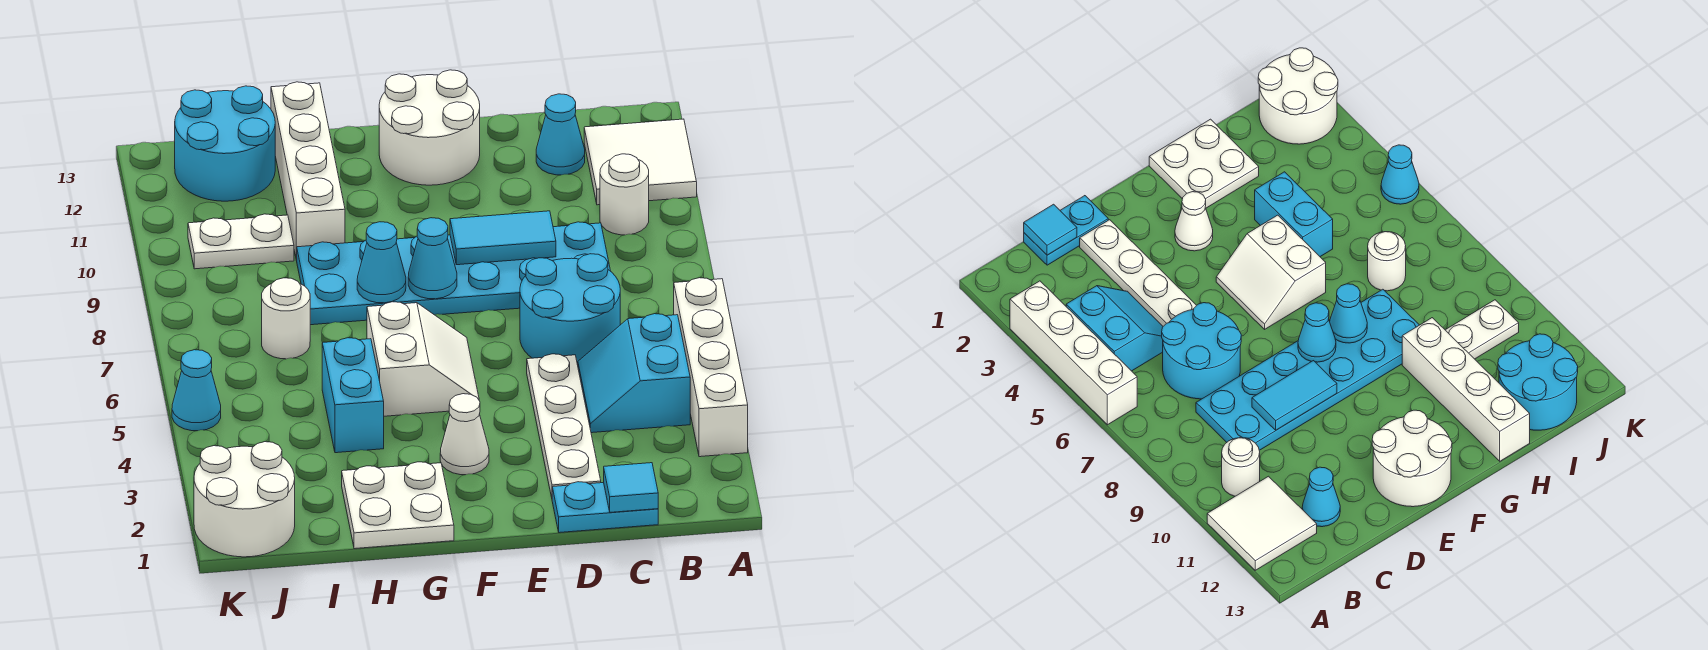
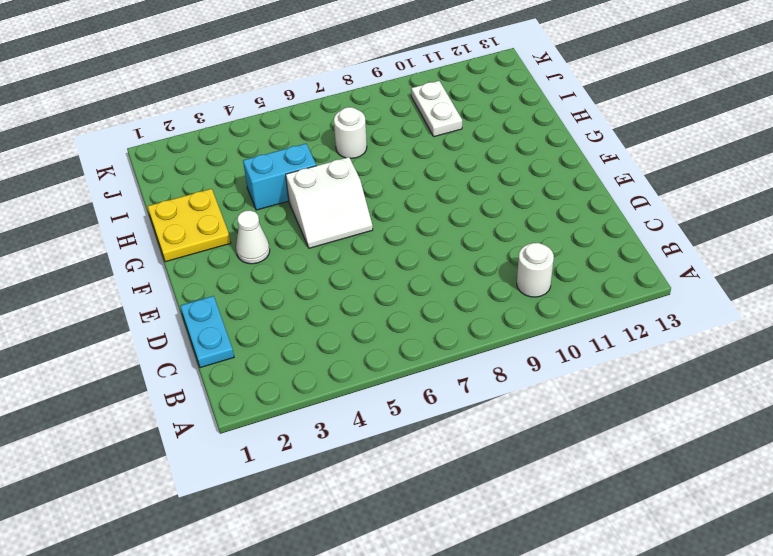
yellow plate G1:H2 level 1 -> white plate G1:H2 level 1
none -> white brick A3:A6 level 1
none -> white tile A11:B12 level 1
none -> cyan slope B4:C5 level 1 top B

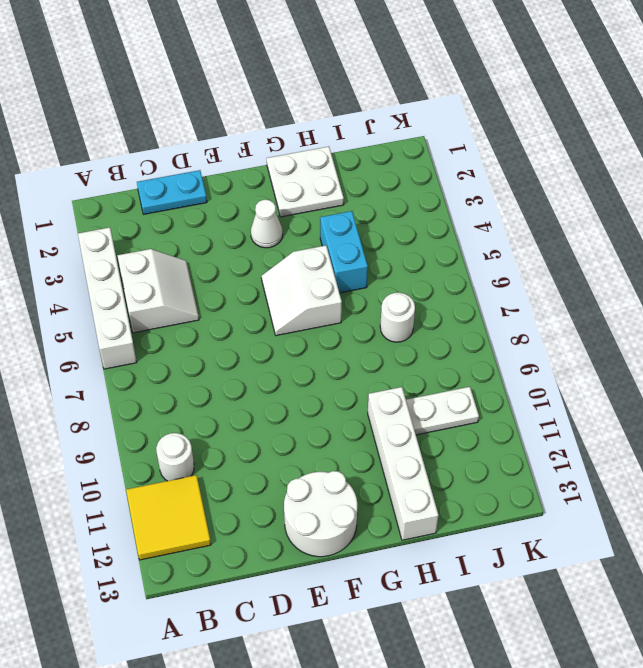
yellow tile A11:B12 level 1 -> white tile A11:B12 level 1
white slope B4:C5 level 1 top B -> cyan slope B4:C5 level 1 top B
none -> cyan round brick C6:D7 level 1
none -> cyan plate C8:H9 level 1
none -> cyan cone C12 level 1

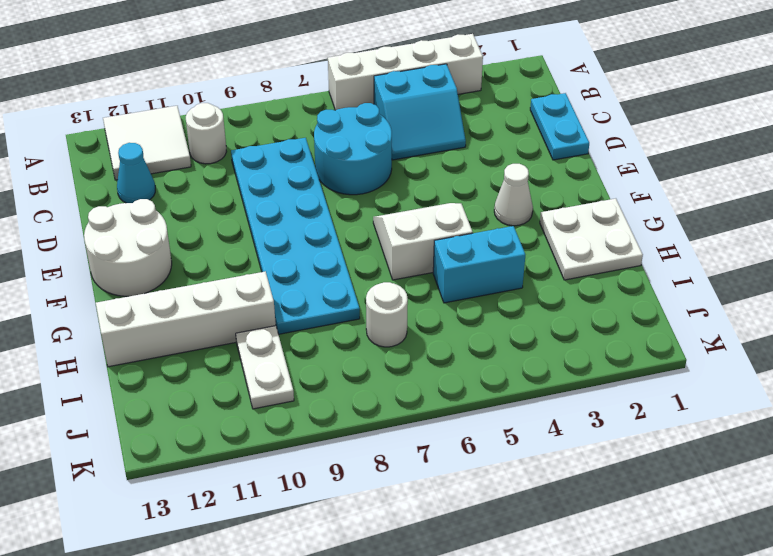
none -> white plate D2:D5 level 1
none -> cyan round brick I12:J13 level 1
none -> white round brick J1:K2 level 1

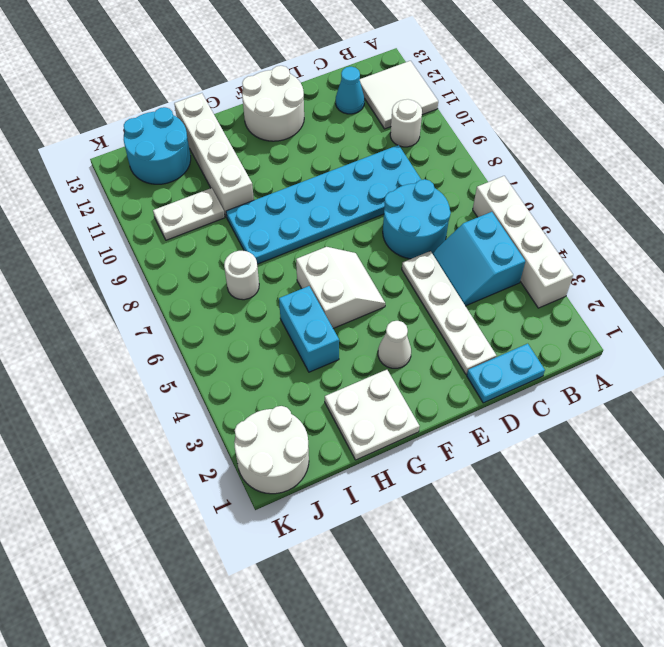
none -> cyan cone K5 level 1
none -> cyan tile C1 level 2
none -> cyan tile D9:E9 level 2

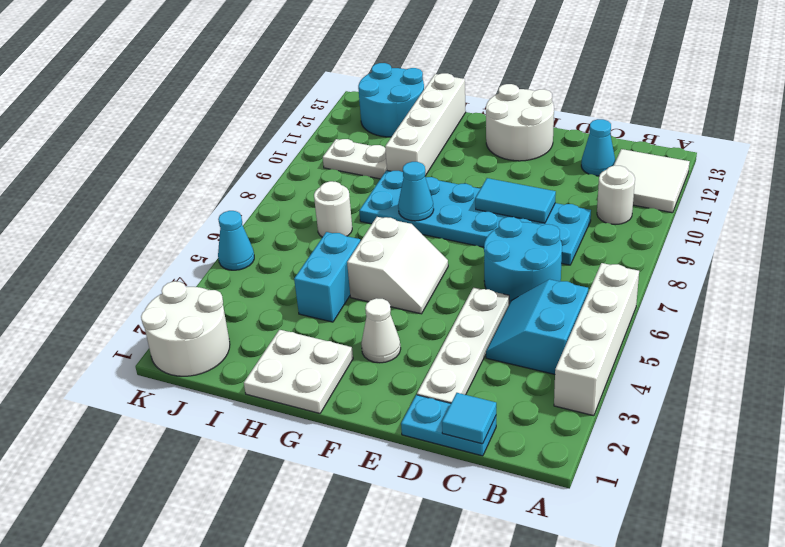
none -> cyan cone F8 level 2

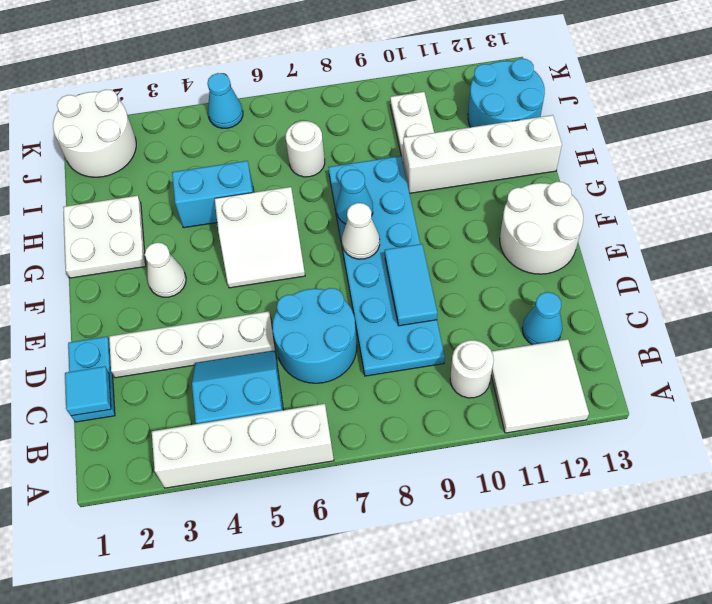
white cone F8 level 2 -> cyan cone F8 level 2

